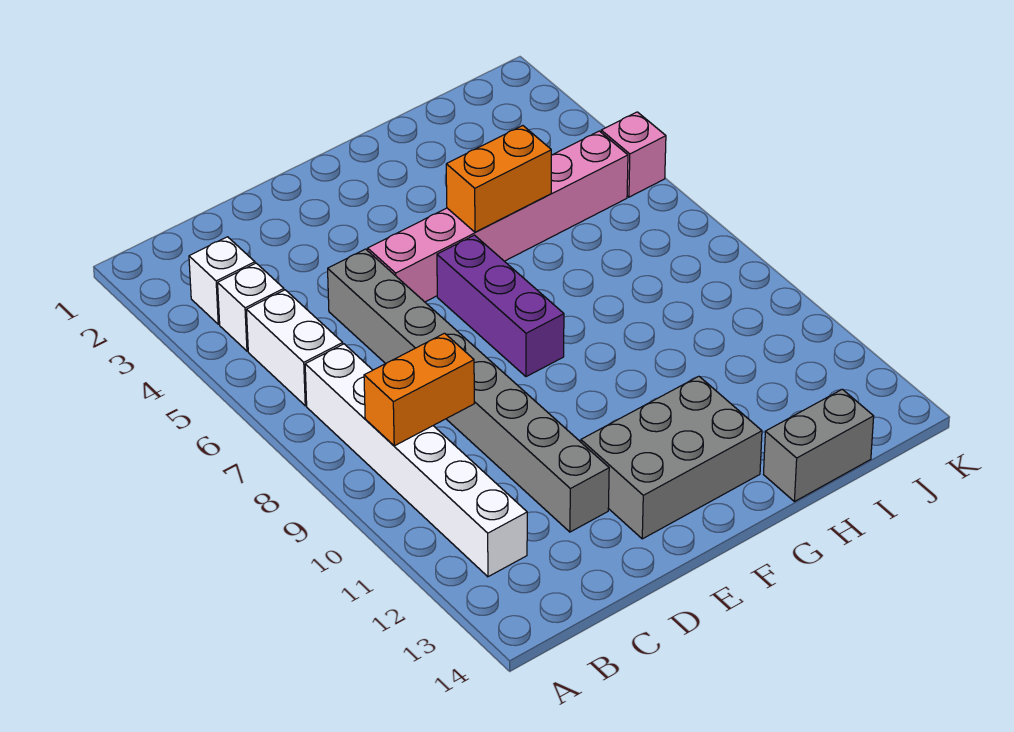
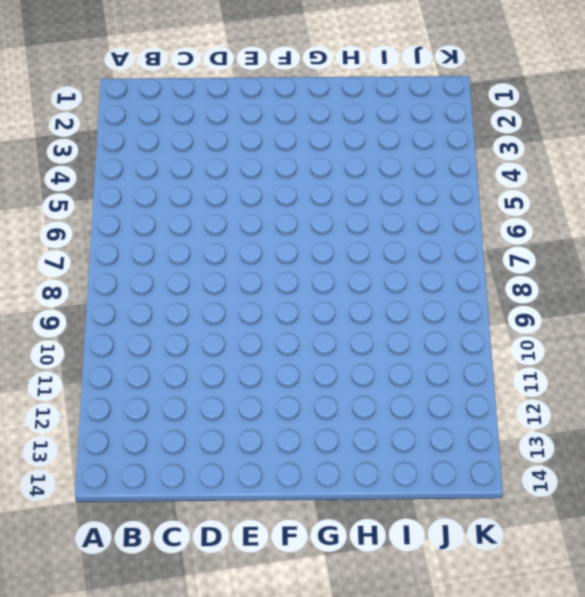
none -> white brick B3 level 1
none -> white brick B4 level 1
none -> white brick B5:B6 level 1

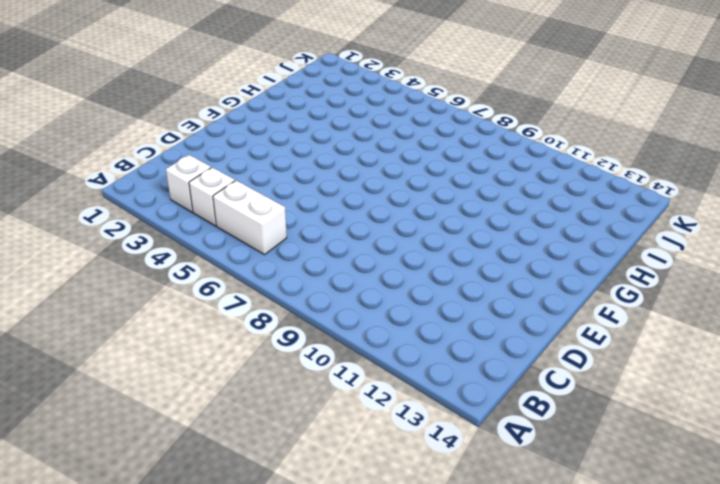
none -> white brick B7:B12 level 1
none -> grey brick D5:D12 level 1
none -> pink brick E5:J5 level 1

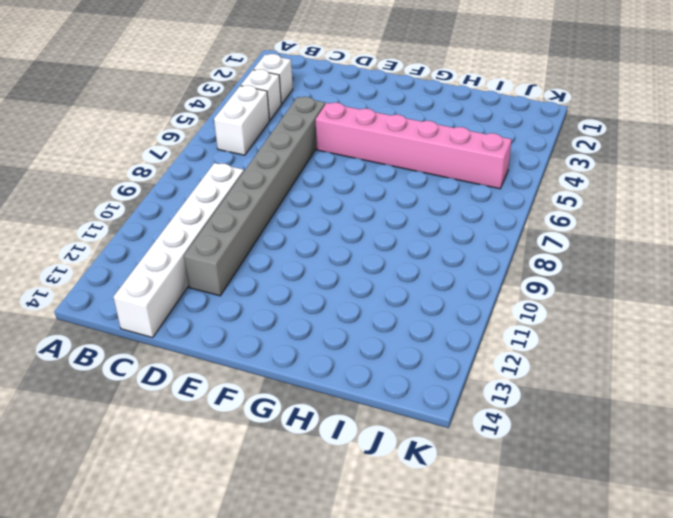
white brick C9:C14 level 1 -> white brick B7:B12 level 1
none -> grey brick E12:G13 level 1
none -> purple brick F6:F8 level 1
none -> grey brick H14:I14 level 1

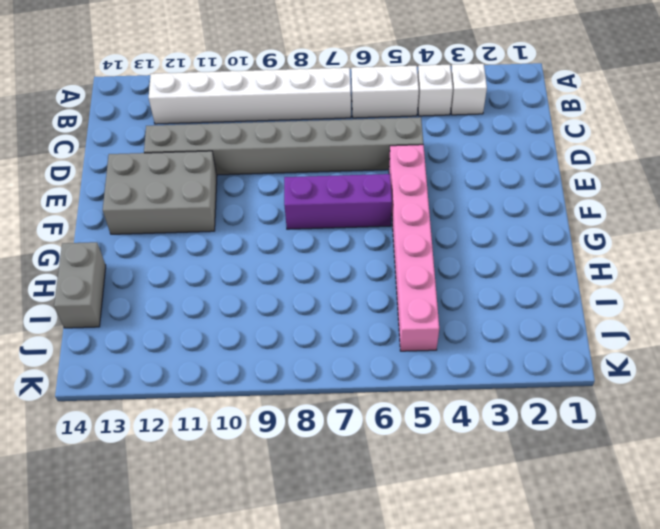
grey brick E11:F13 level 1 -> grey brick E12:G13 level 1
none -> pink brick K5 level 1
none -> orange brick B9:C9 level 2
none -> orange brick G5:H5 level 2

